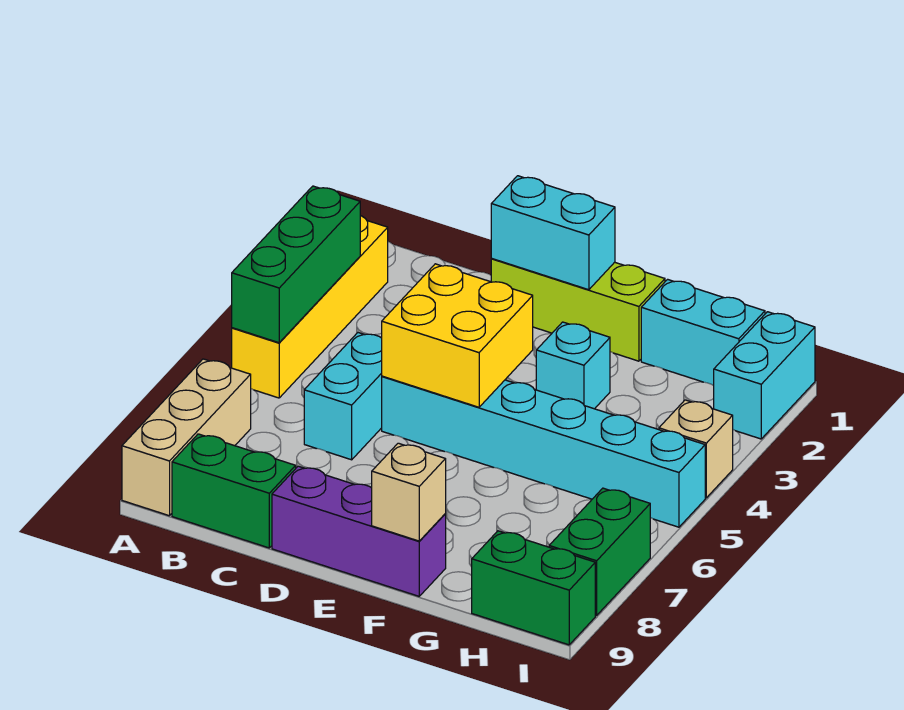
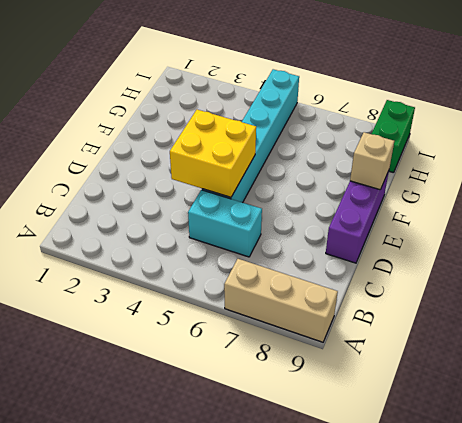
none -> yellow brick A2:A5 level 1
none -> green brick B9:C9 level 1
none -> lime brick D1:F1 level 1

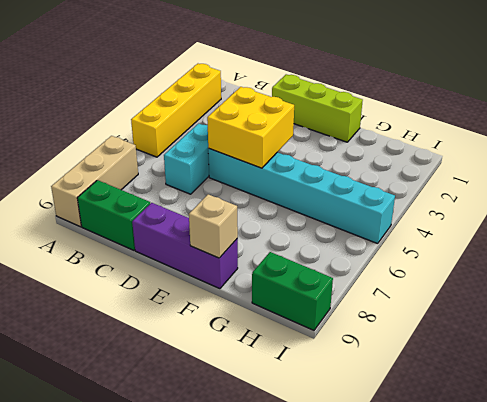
none -> cyan brick F3 level 1
none -> cyan brick G1:H1 level 1
none -> cyan brick I1:I2 level 1

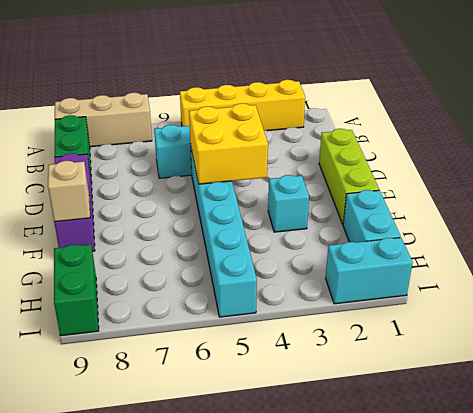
none -> tan brick I4 level 1
none -> green brick I7:I8 level 1
none -> green brick A3:A5 level 2

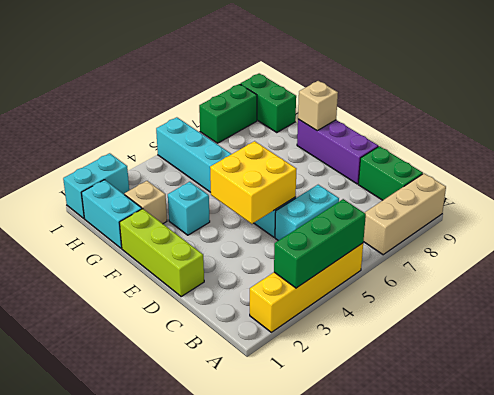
tan brick G2 level 1 -> tan brick I4 level 1
none -> cyan brick D1:E1 level 2

